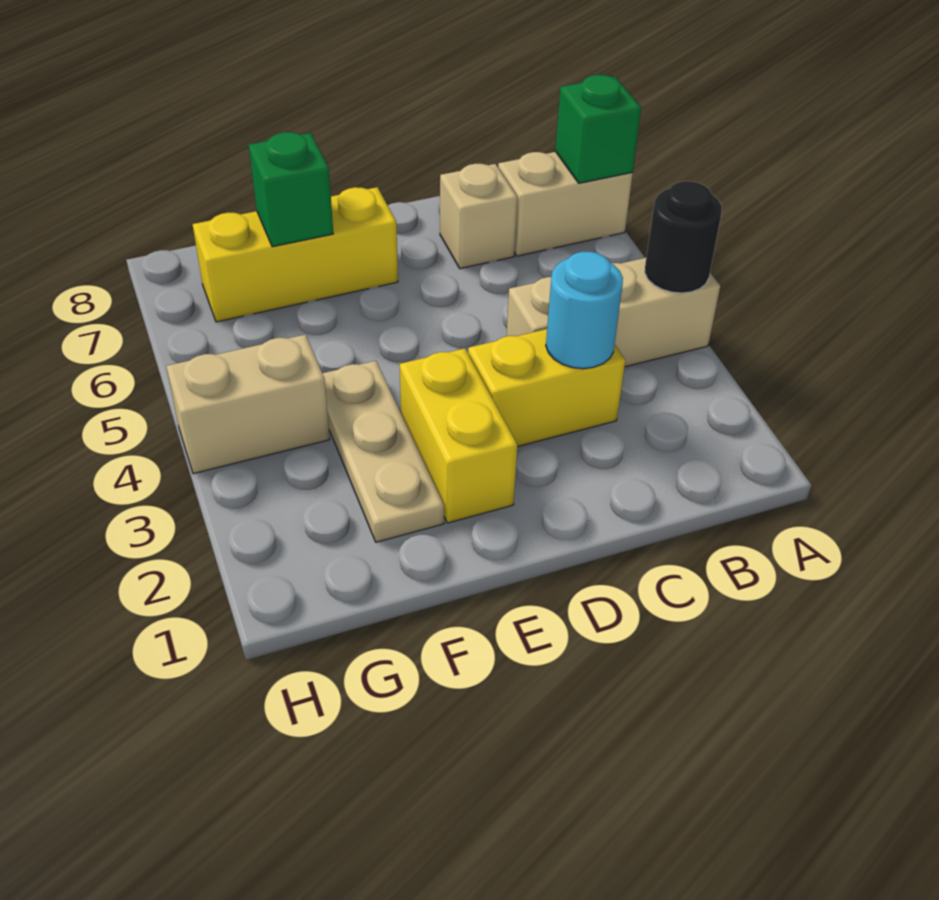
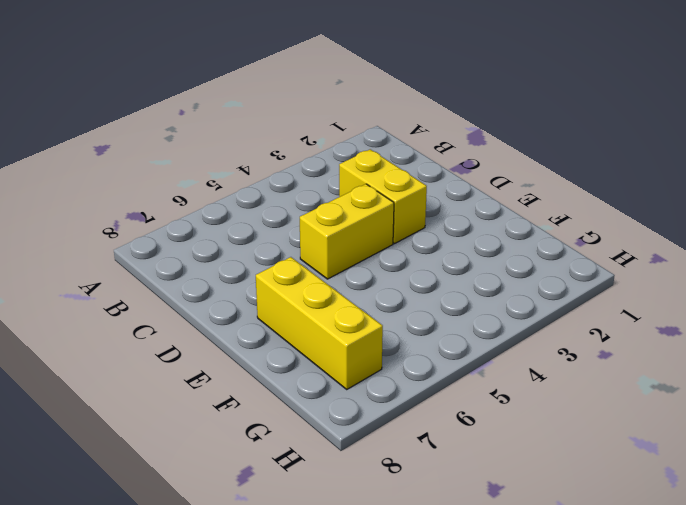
yellow brick D4:D5 level 1 -> yellow brick E2:E3 level 1
none -> tan brick A4:C4 level 1
none -> tan brick A7:B7 level 1
none -> tan brick C7 level 1

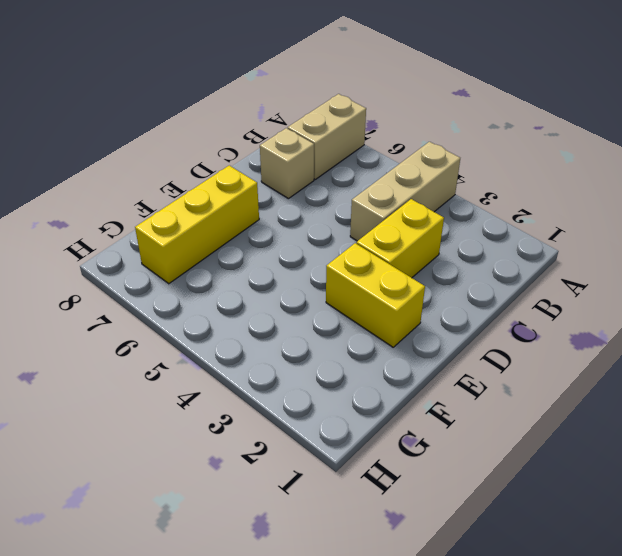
none -> tan plate F2:F4 level 1
none -> tan brick G4:H4 level 1
none -> black round brick A4 level 2

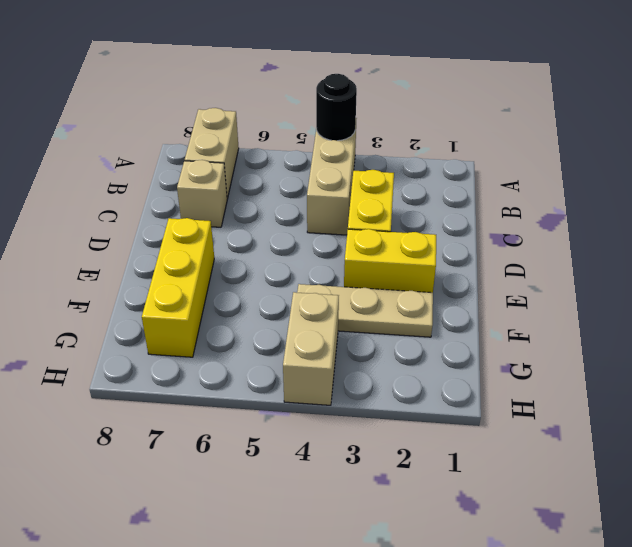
none -> green brick A7 level 2
none -> cyan round brick C3 level 2
none -> green brick F7 level 2

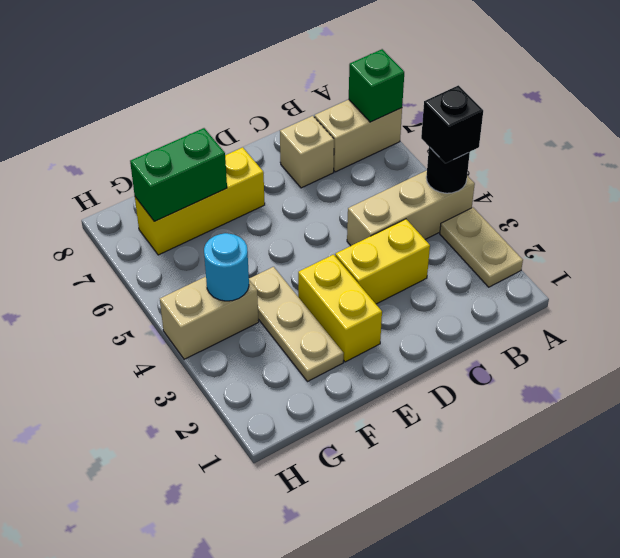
tan plate A2:A3 level 1 -> none
black brick A4 level 3 -> none
green brick F7:G7 level 2 -> green brick F7 level 2
cyan round brick G4 level 2 -> cyan round brick C3 level 2

